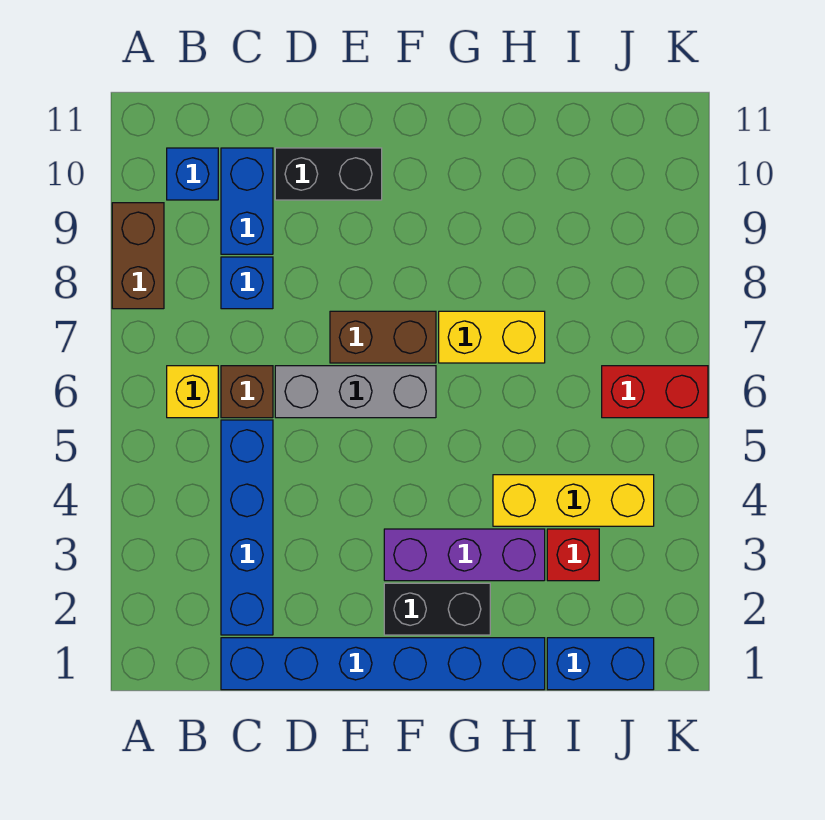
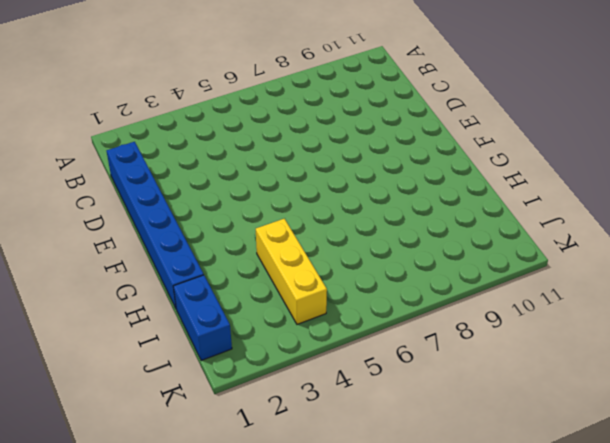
none -> brown brick A8:A9 level 1
none -> yellow brick B6 level 1
none -> blue brick B10 level 1

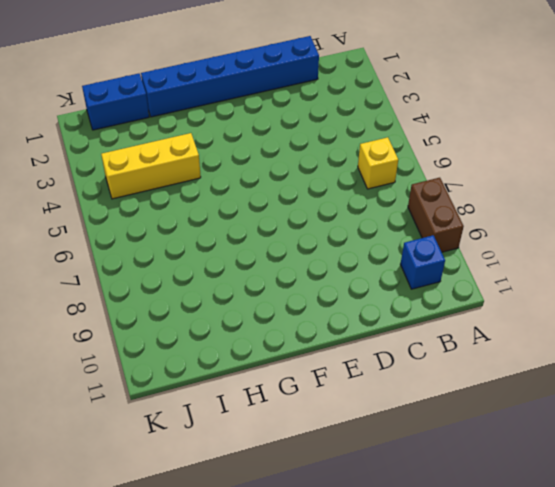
none -> blue brick C2:C5 level 1
none -> brown brick C6 level 1
none -> blue brick C8 level 1

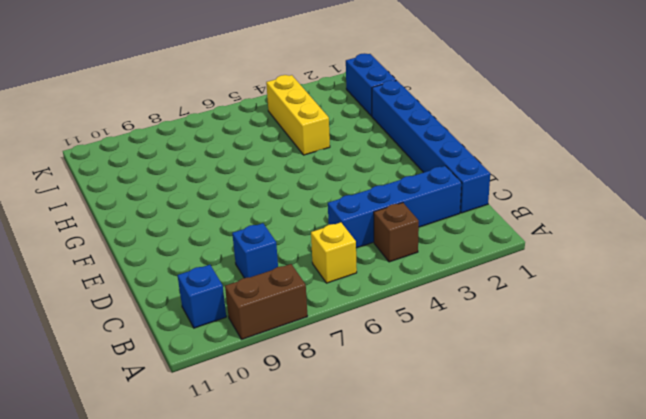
brown brick B4 level 1 -> brown brick C6 level 1
none -> blue brick C9:C10 level 1
none -> grey brick D6:F6 level 1
none -> black brick D10:E10 level 1

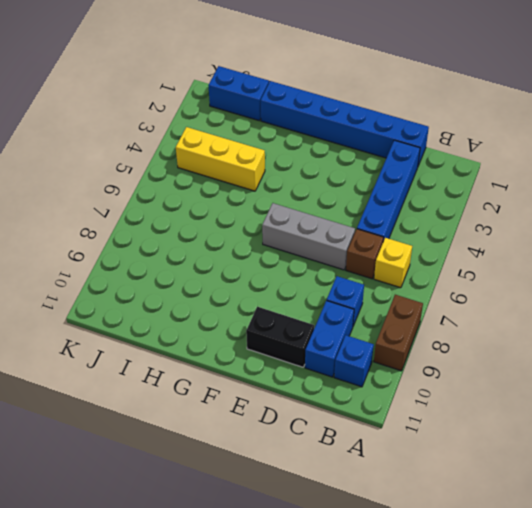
none -> brown brick E7:F7 level 1
none -> black brick F2:G2 level 1
none -> purple brick F3:H3 level 1

